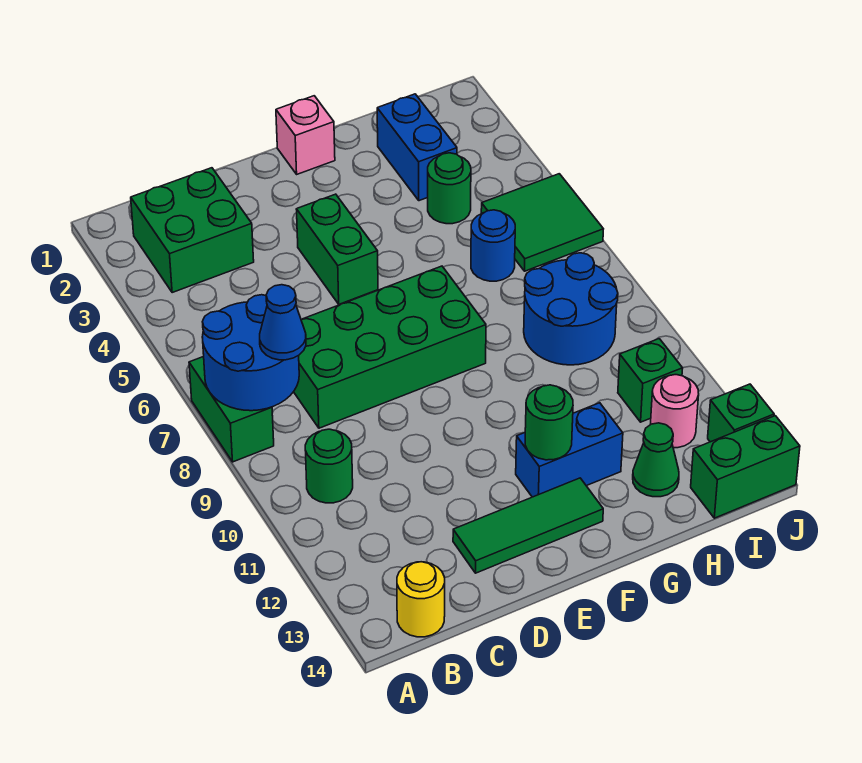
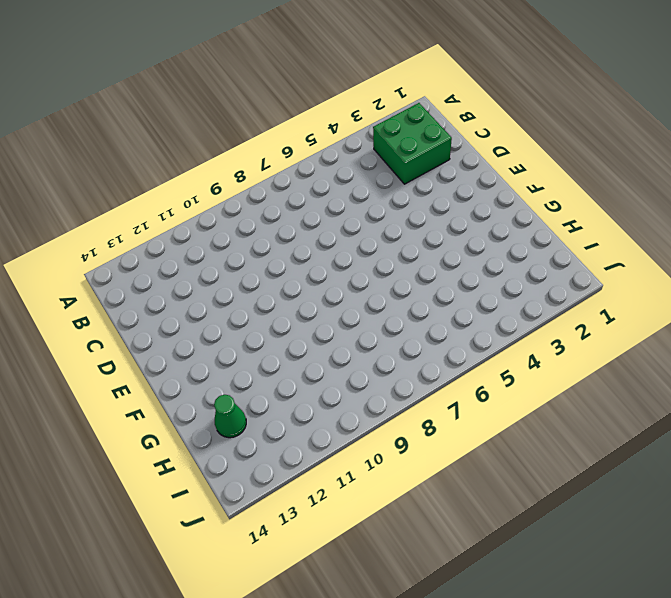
none -> green brick A7:A8 level 1
none -> green round brick B10 level 1
none -> yellow round brick B14 level 1

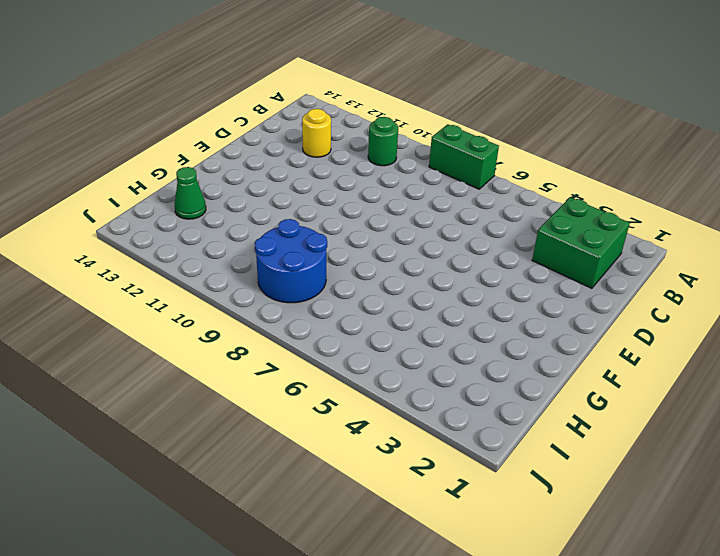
yellow round brick C12 level 1 -> yellow round brick B14 level 1
none -> green brick C7:F8 level 1
none -> green tile D13:F13 level 1
none -> green brick E4:E5 level 1

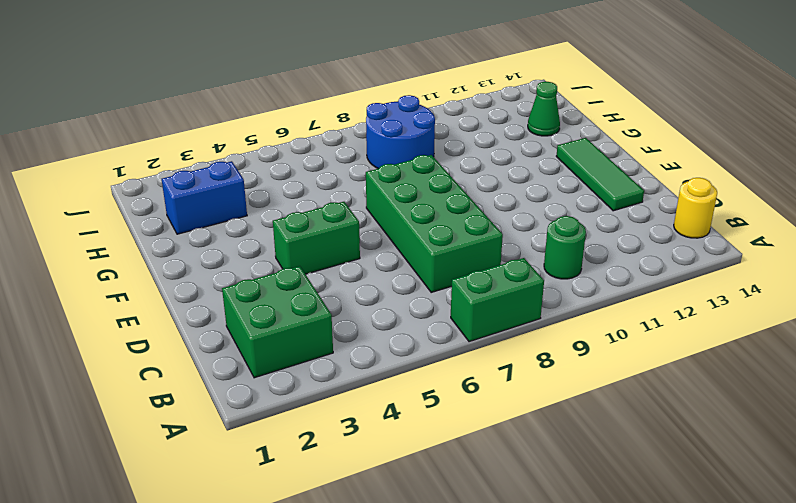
none -> pink brick F1 level 1
none -> blue brick F12:G12 level 1
none -> green round brick H4 level 1

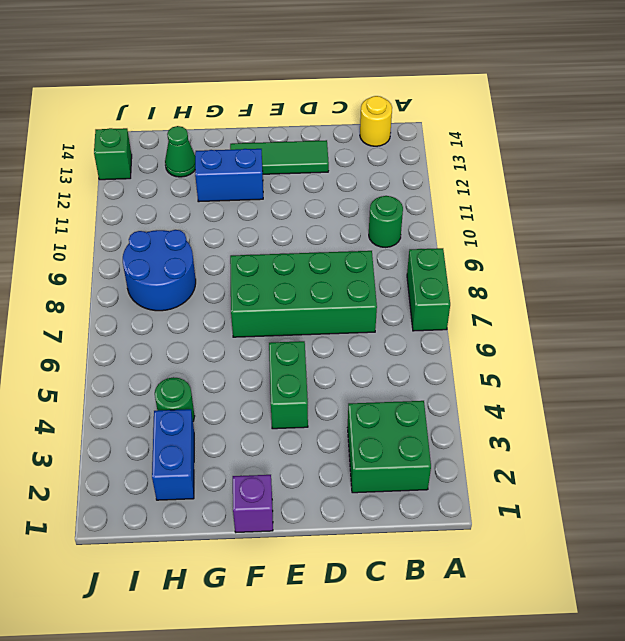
purple brick F1 level 1 -> pink brick F1 level 1
none -> blue round brick H6 level 1
none -> green tile I5:J6 level 1
none -> green brick I11 level 1

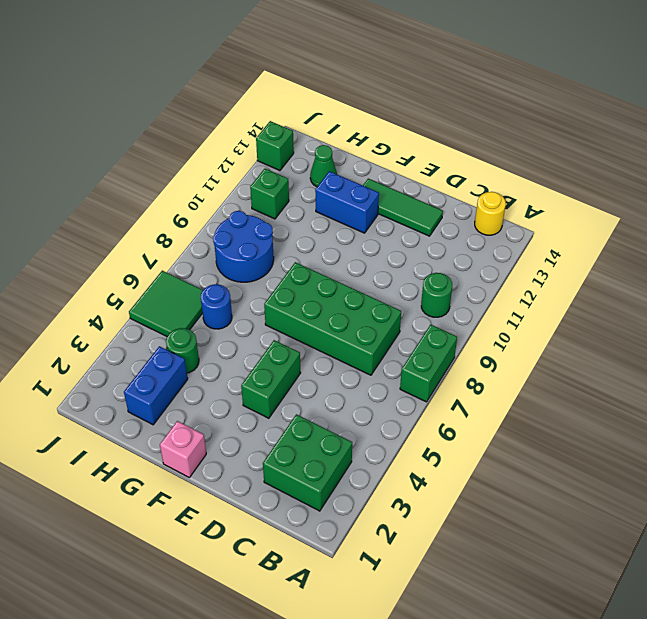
none -> pink round brick I12 level 1
none -> green brick I14:J14 level 1
none -> blue round brick A7:B8 level 2

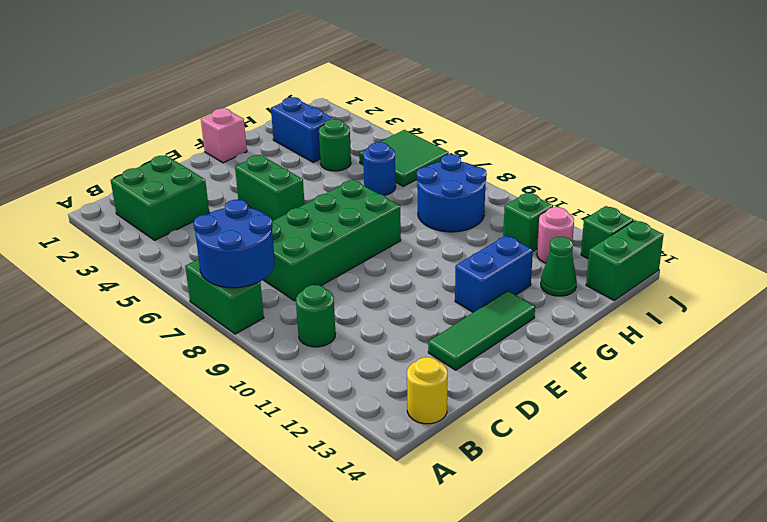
none -> green round brick F12 level 2
none -> blue cone B8 level 3

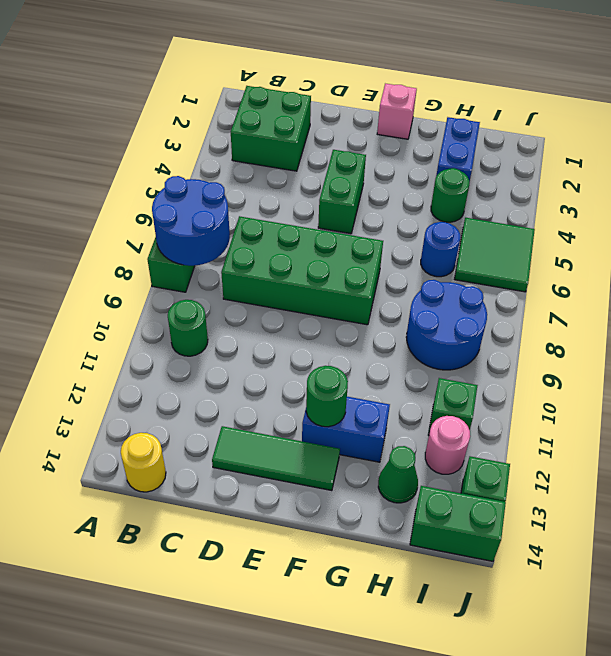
none -> blue cone B8 level 3

